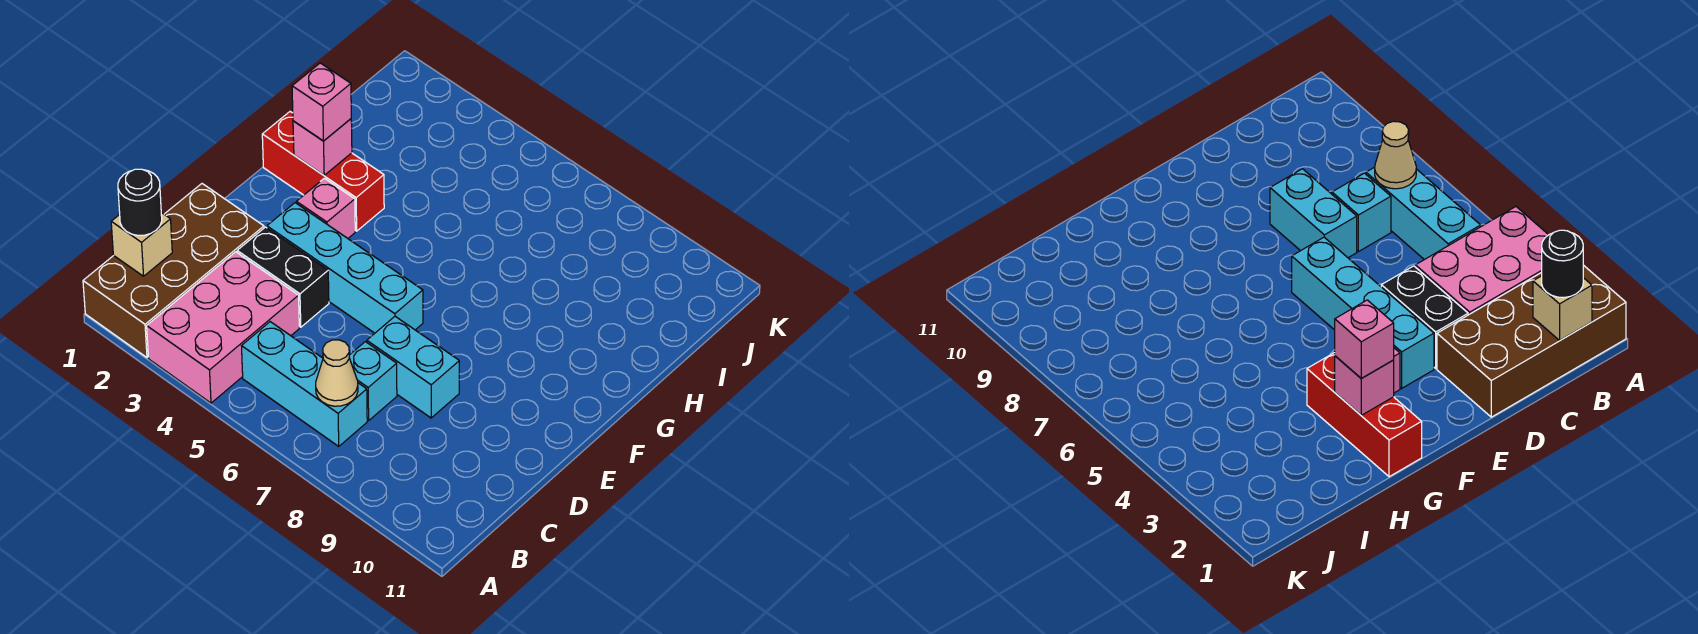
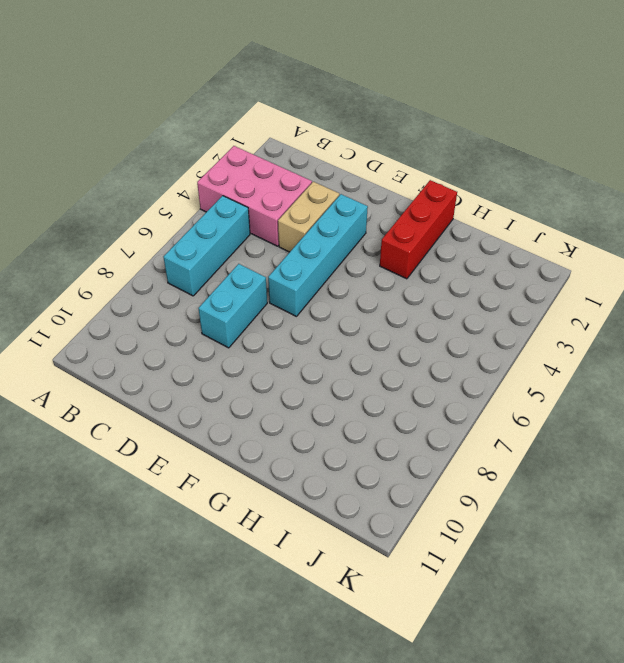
tan brick D3:D4 level 1 -> black brick D3:D4 level 1
none -> brown brick A1:D2 level 1
none -> cyan brick C7 level 1
none -> pink brick F3 level 1

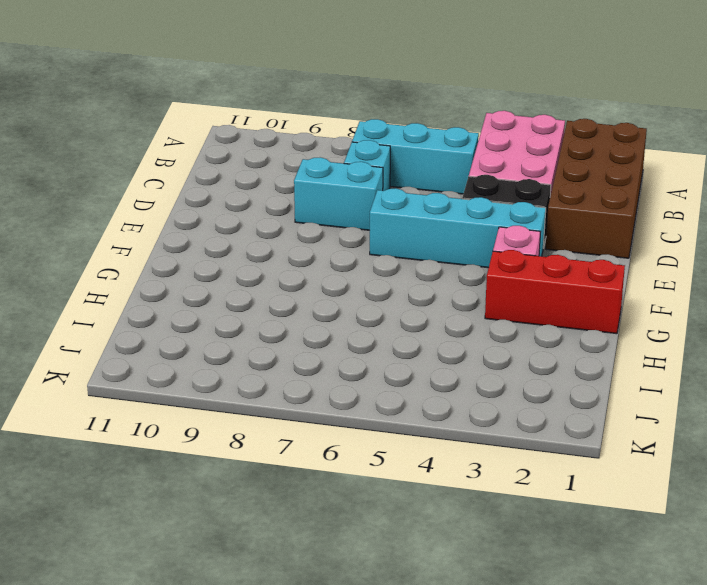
none -> tan brick B1 level 2
none -> tan cone B7 level 2
none -> pink brick G2 level 2

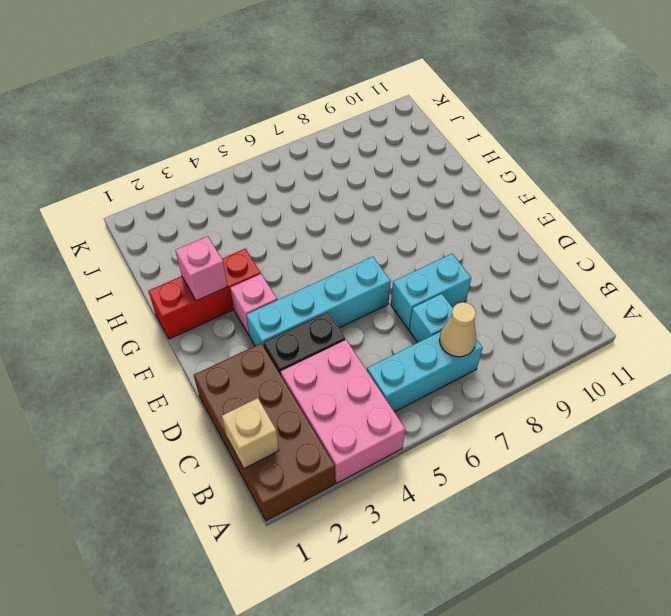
none -> black round brick B1 level 3
none -> pink brick G2 level 3

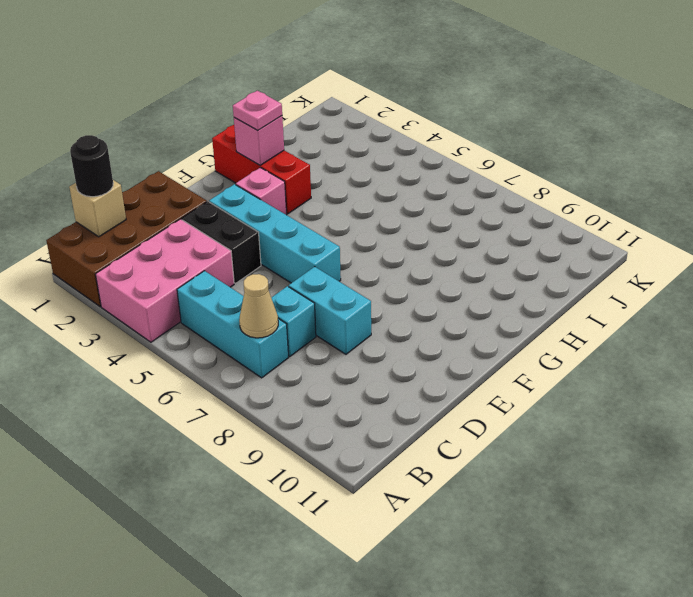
pink plate G2 level 3 -> pink brick G2 level 3

